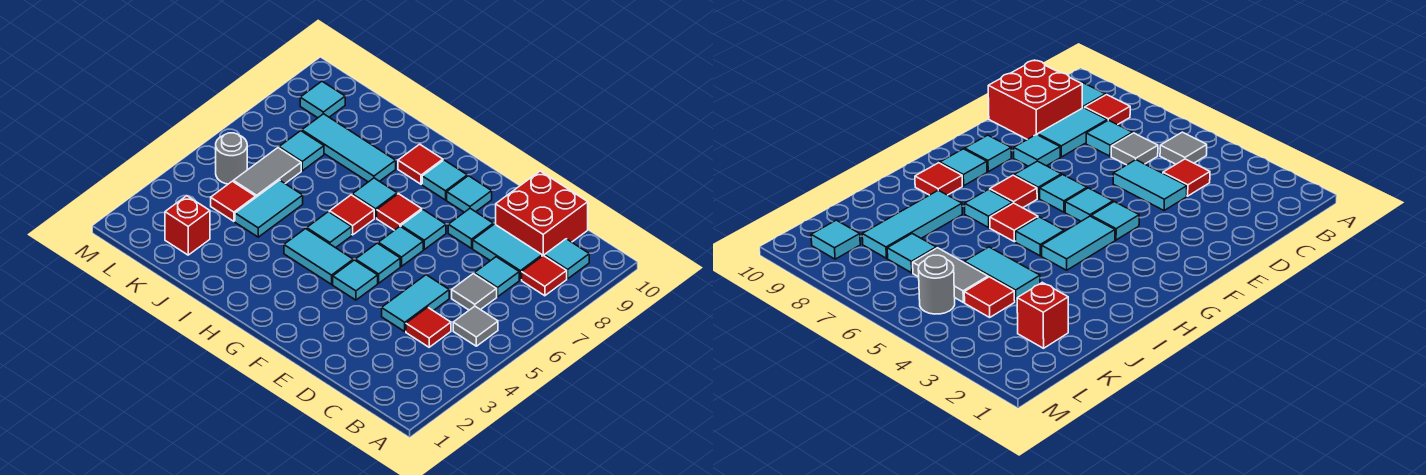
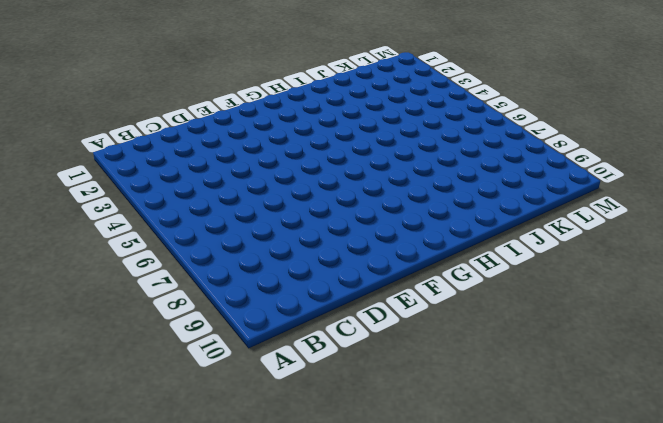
none -> grey tile B5 level 1
none -> red tile B8 level 1
none -> cyan tile B9 level 1
none -> red tile C4 level 1

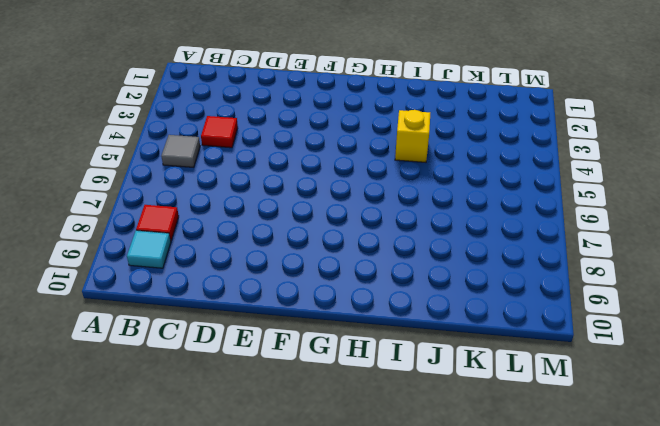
yellow brick I4 level 1 -> none
none -> grey tile C6 level 1
none -> cyan tile C7 level 1
none -> cyan tile C8:D8 level 1
none -> red brick C9:D10 level 1

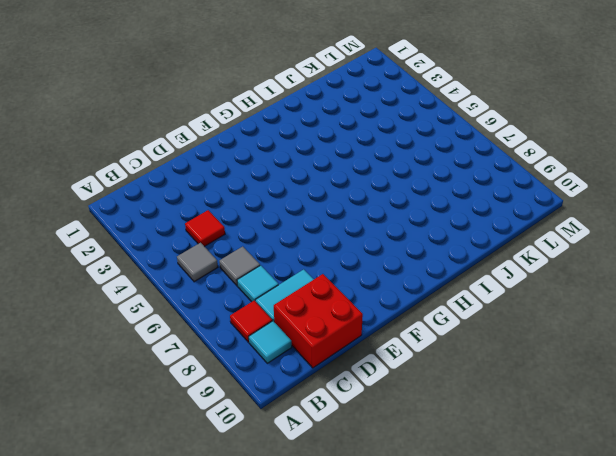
none -> cyan tile D4:D5 level 1
none -> cyan tile E8 level 1
none -> cyan tile F4 level 1
none -> cyan tile F5 level 1

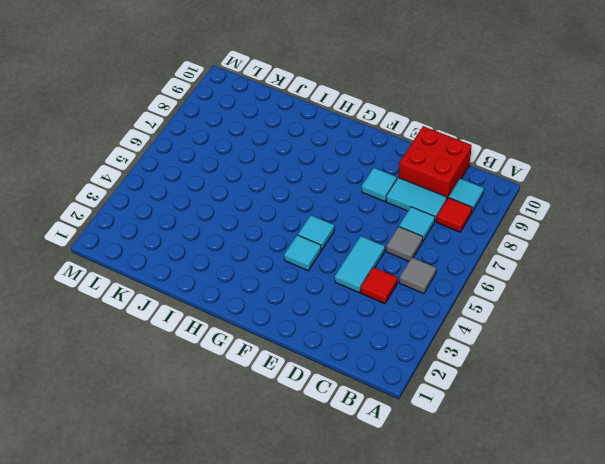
none -> cyan tile F6 level 1
none -> cyan tile F7 level 1
none -> cyan tile F9 level 1
none -> cyan tile G4:H4 level 1

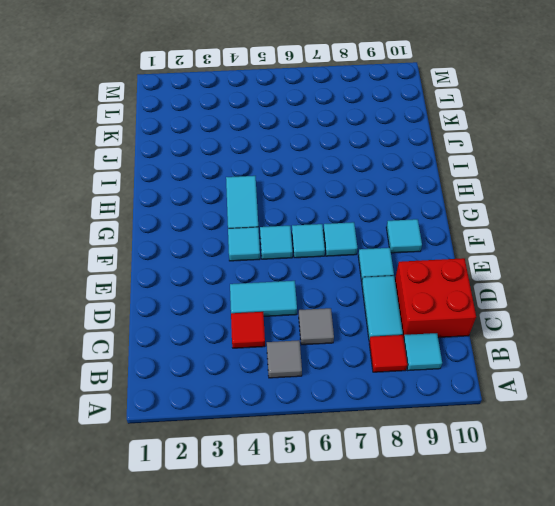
none -> cyan tile C7 level 1
none -> red tile G7 level 1
none -> cyan tile G9 level 1
none -> cyan tile H5 level 1

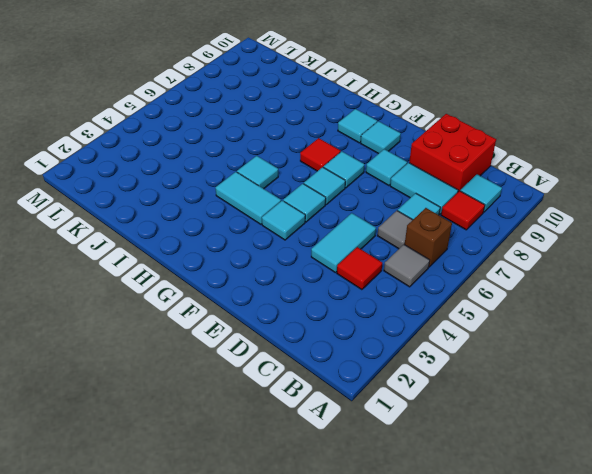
brown brick B6 level 1 -> none
none -> red tile H6 level 1
none -> cyan tile H7 level 1
none -> red tile H9 level 1
none -> cyan tile I8:K8 level 1

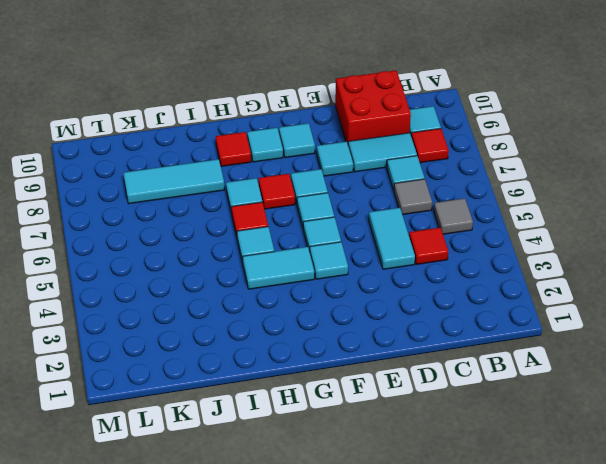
none -> cyan tile J4:J5 level 1
none -> red brick K2 level 1
none -> red tile K4 level 1
none -> grey tile K5:K6 level 1

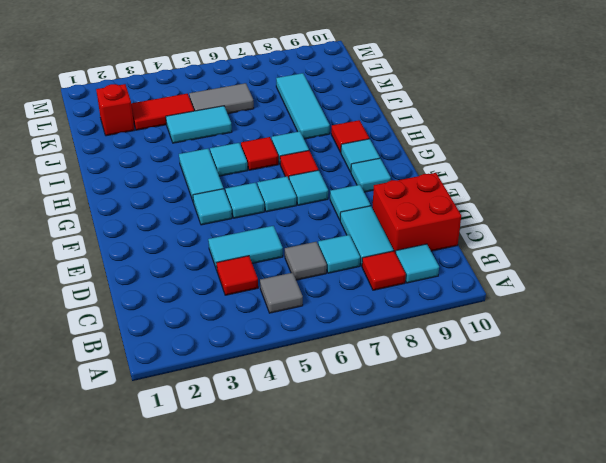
red tile K3:K4 level 1 -> red tile K4 level 1
none -> cyan tile K7 level 1
none -> grey round brick L5 level 1
none -> cyan tile L9 level 1

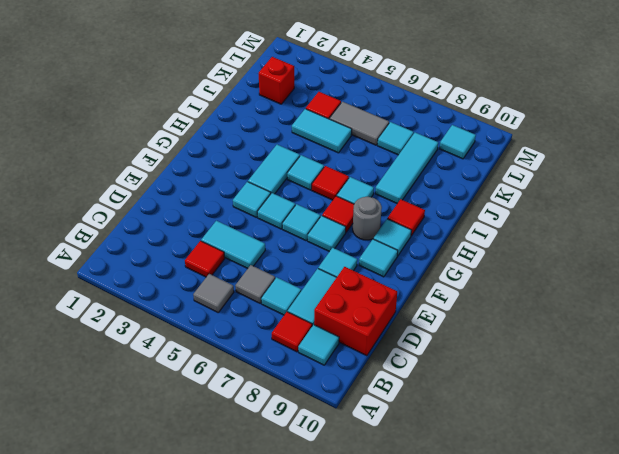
grey round brick G8 level 1 -> grey round brick L5 level 1

